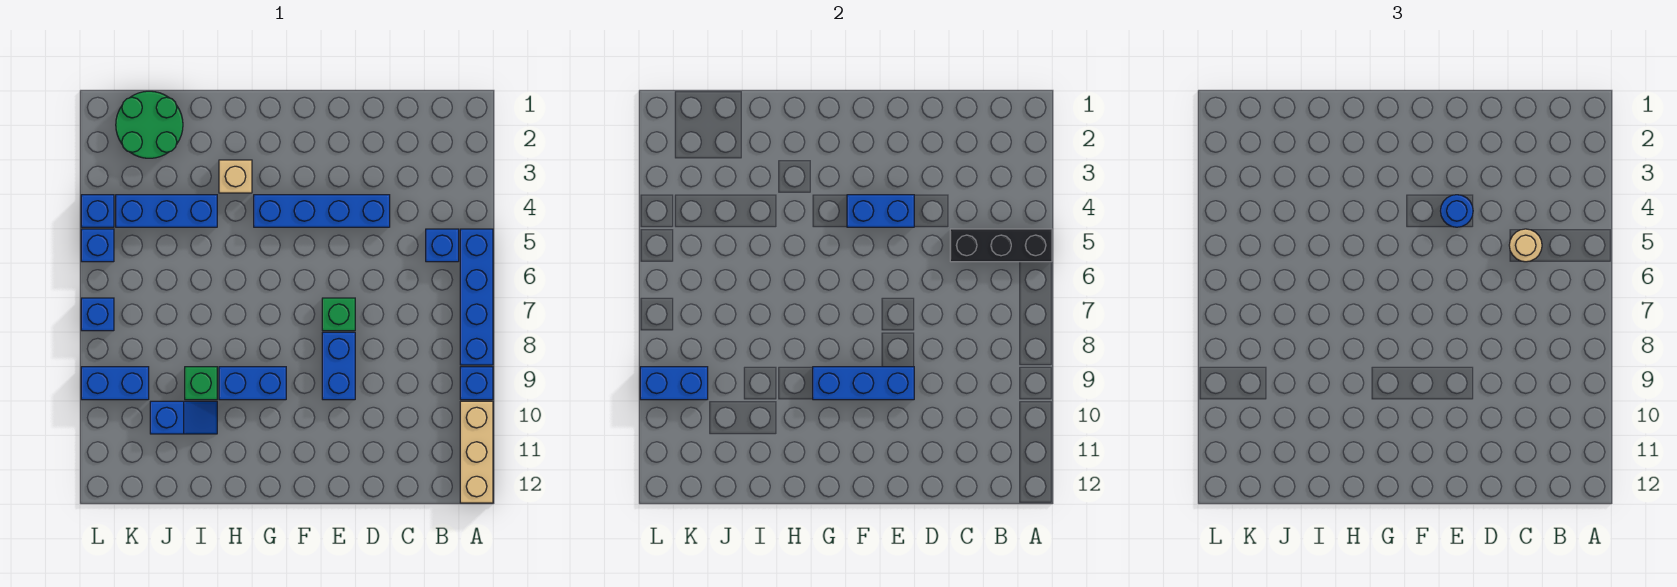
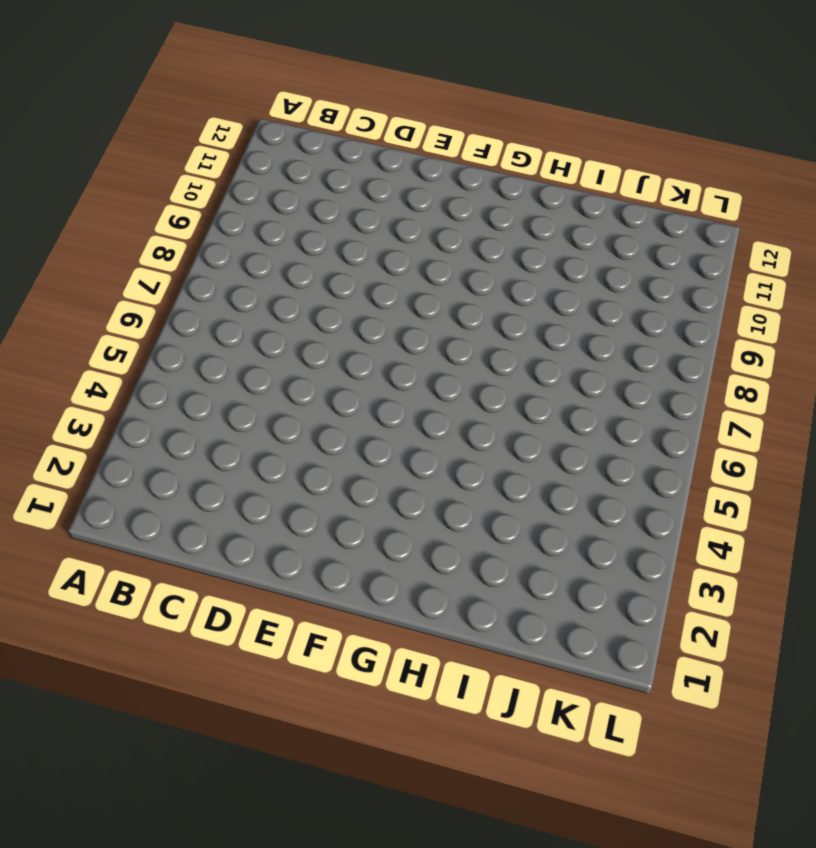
none -> blue brick A5:A8 level 1
none -> blue brick A9 level 1
none -> tan brick A10:A12 level 1

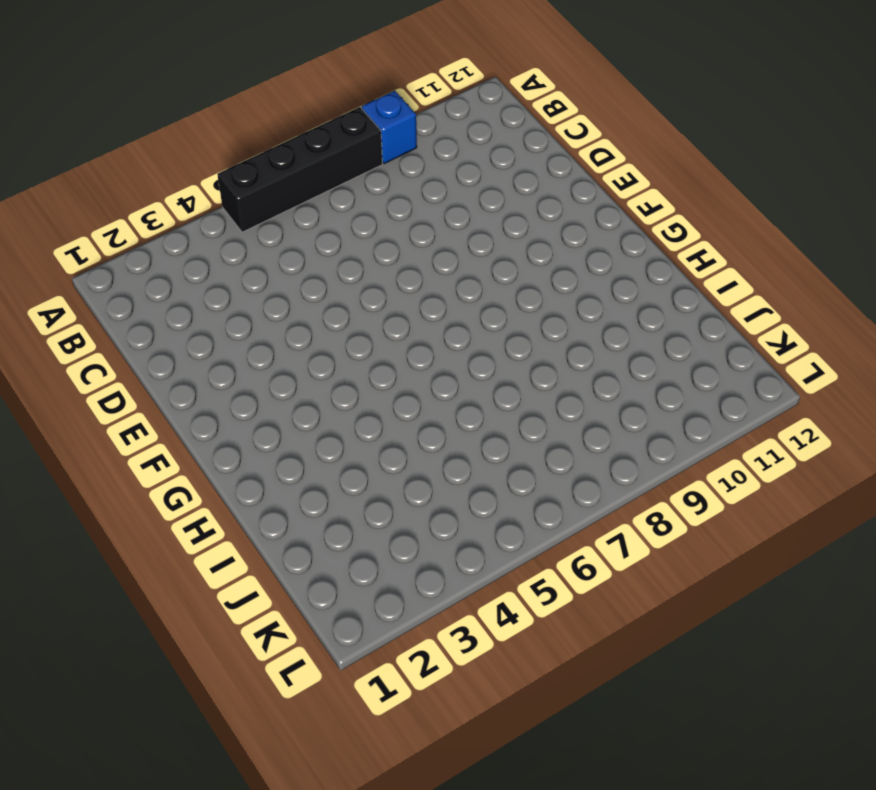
black brick A5:A8 level 1 -> blue brick A5:A8 level 1
none -> tan brick A10:A12 level 1
none -> blue brick B5 level 1
none -> blue brick D4:G4 level 1

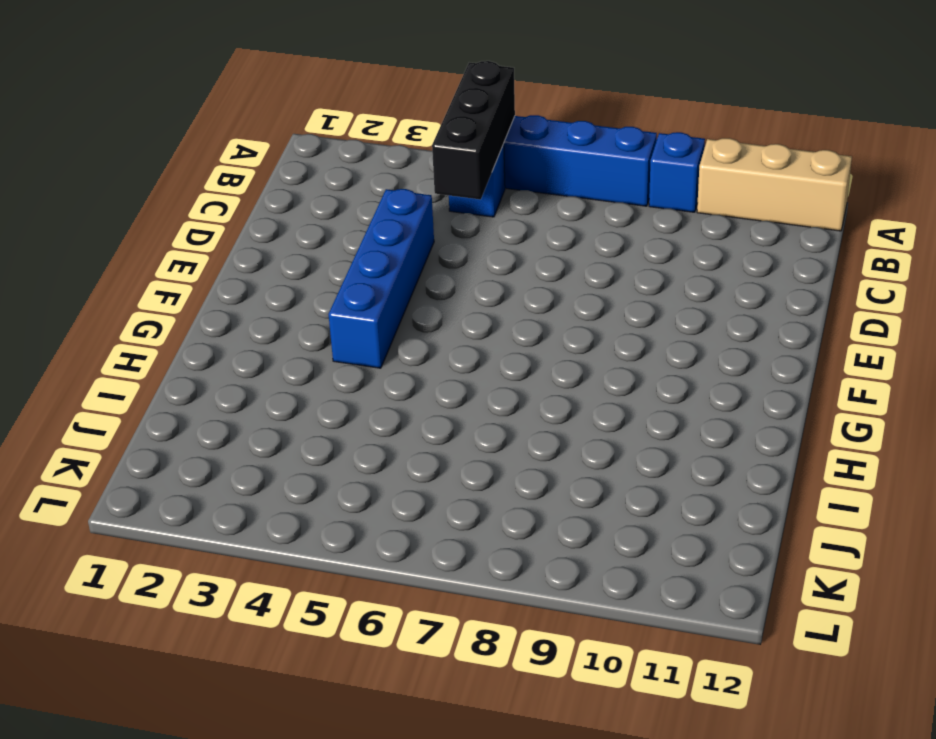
none -> green brick E7 level 1
none -> blue brick E8:E9 level 1
none -> blue brick G9:H9 level 1

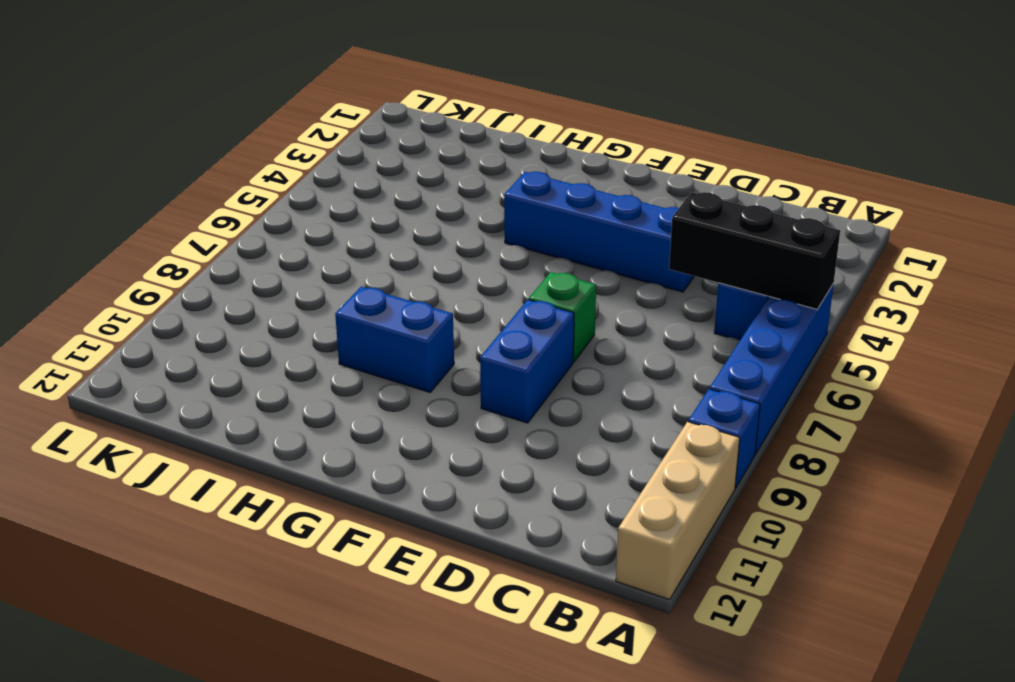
none -> tan brick H3 level 1
none -> blue brick I4:K4 level 1
none -> green brick I9 level 1

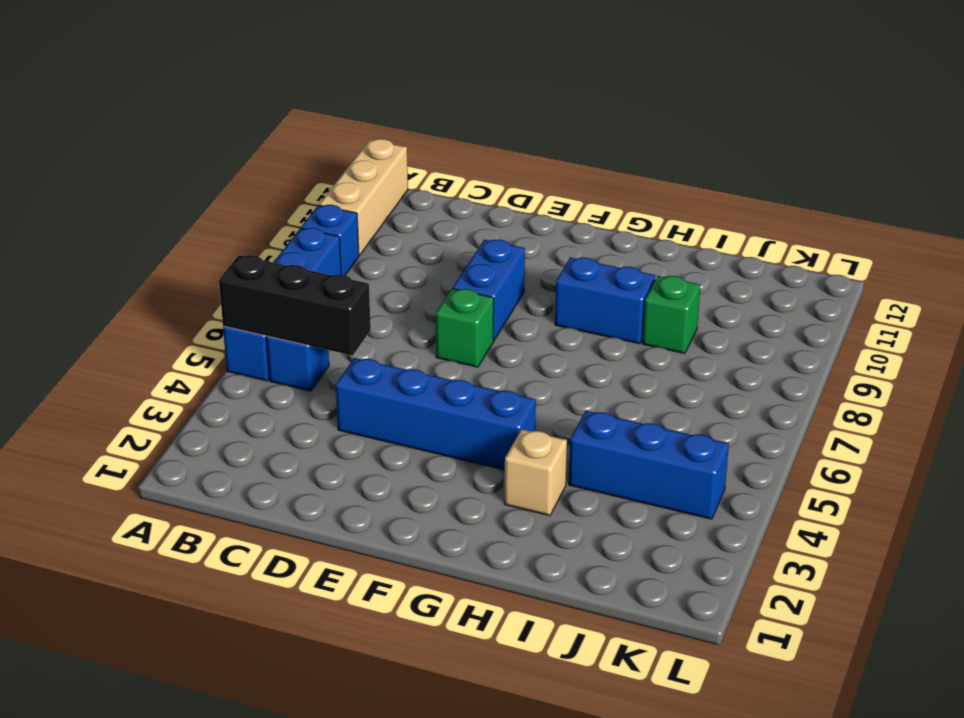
none -> blue slope I10:J10 level 1 top J
none -> green round brick J1:K2 level 1
none -> blue brick K9:L9 level 1

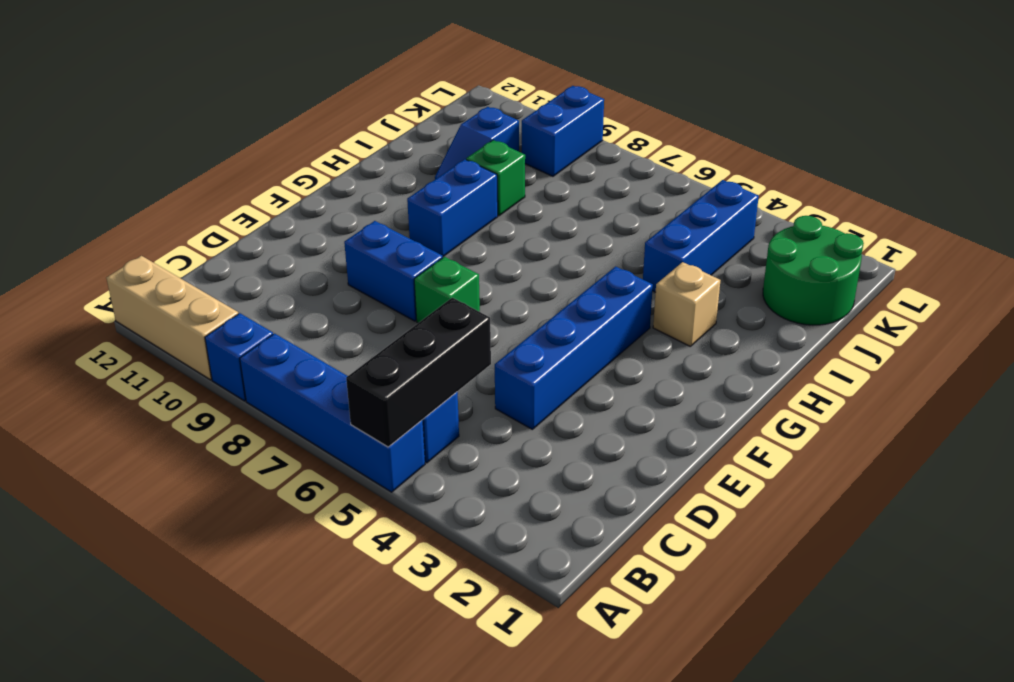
none -> blue brick L4 level 1
none -> blue brick L5 level 1
none -> blue brick L7 level 1

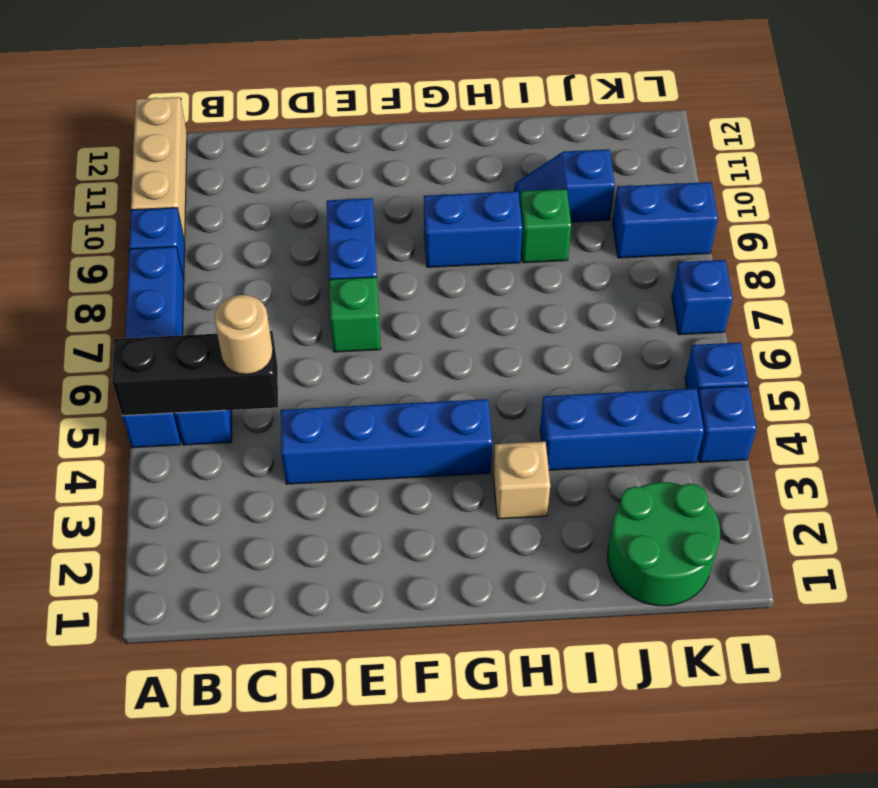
none -> blue brick E4:F4 level 2
none -> blue brick E9:G9 level 2
none -> blue brick K9:L9 level 2

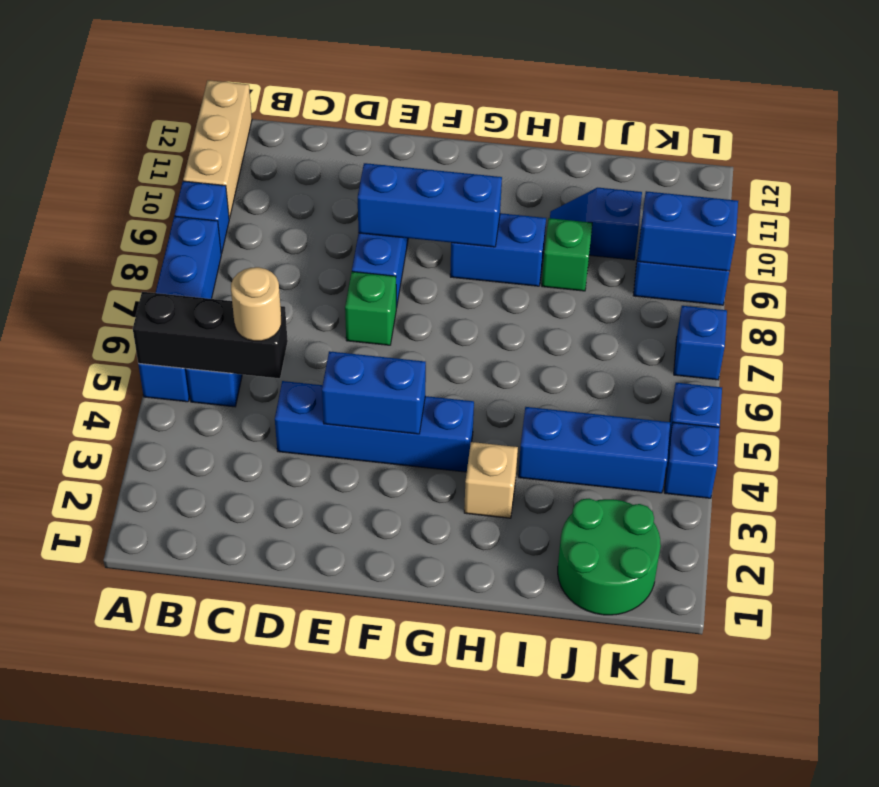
none -> blue round brick E4 level 3

